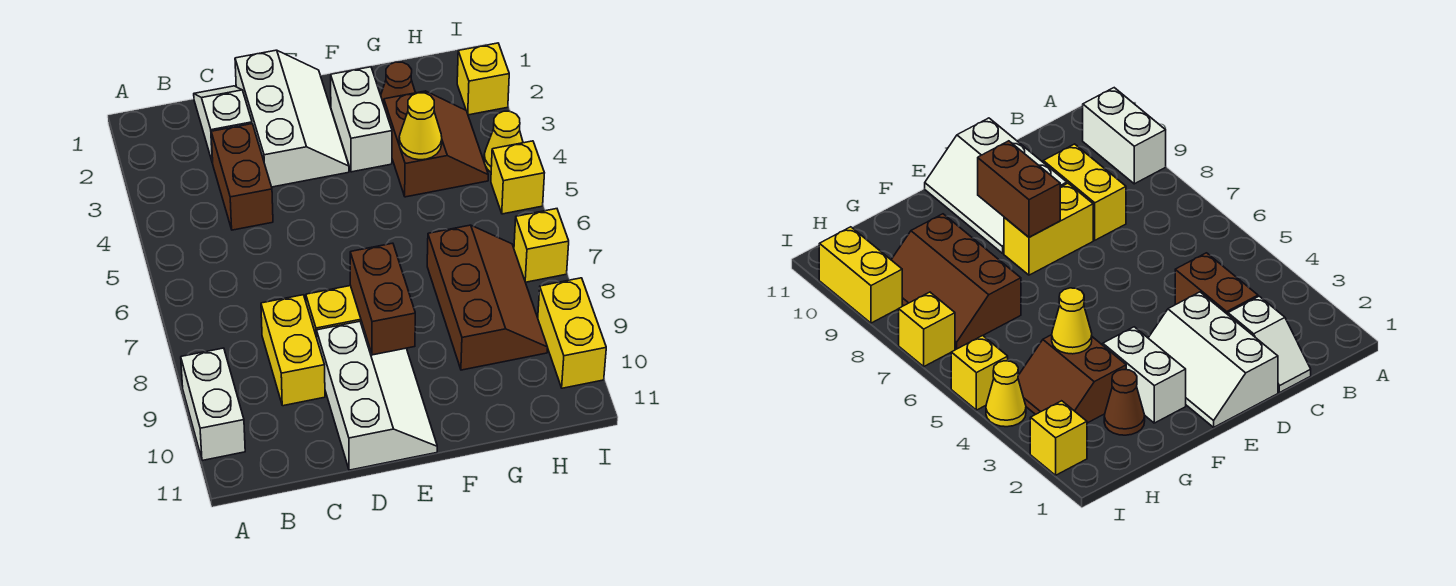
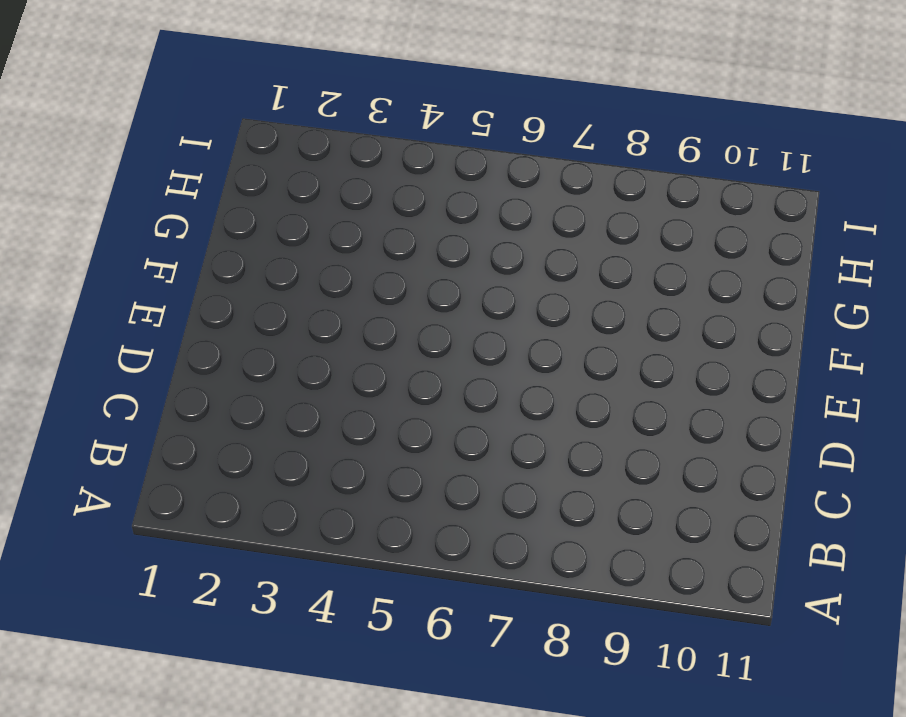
none -> white brick A9:A10 level 1
none -> white slope C1:C2 level 1 top 2
none -> brown brick C3:C4 level 1

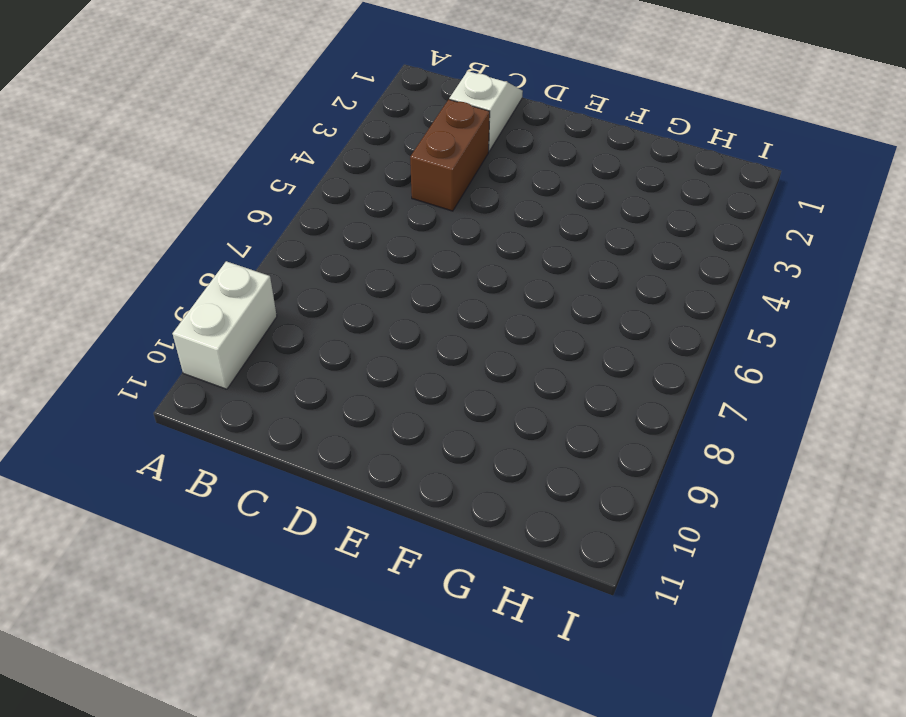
none -> yellow brick C8:C9 level 1
none -> white slope D1:E3 level 1 top D
none -> yellow brick D8:E8 level 1

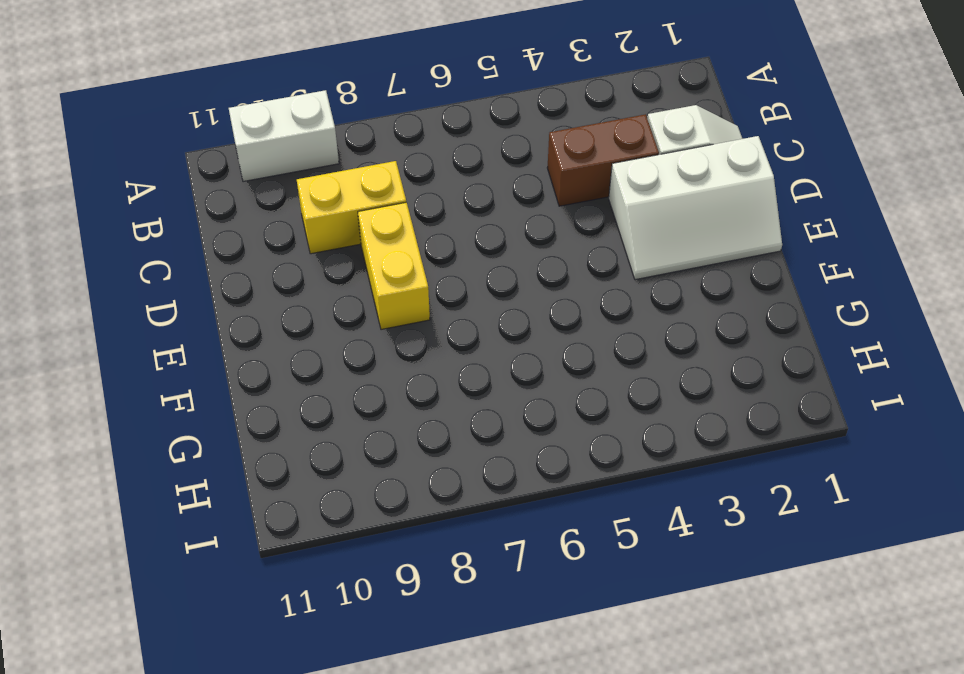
none -> white slope D9:E11 level 1 top D
none -> white brick F2:F3 level 1
none -> brown cone G2 level 1

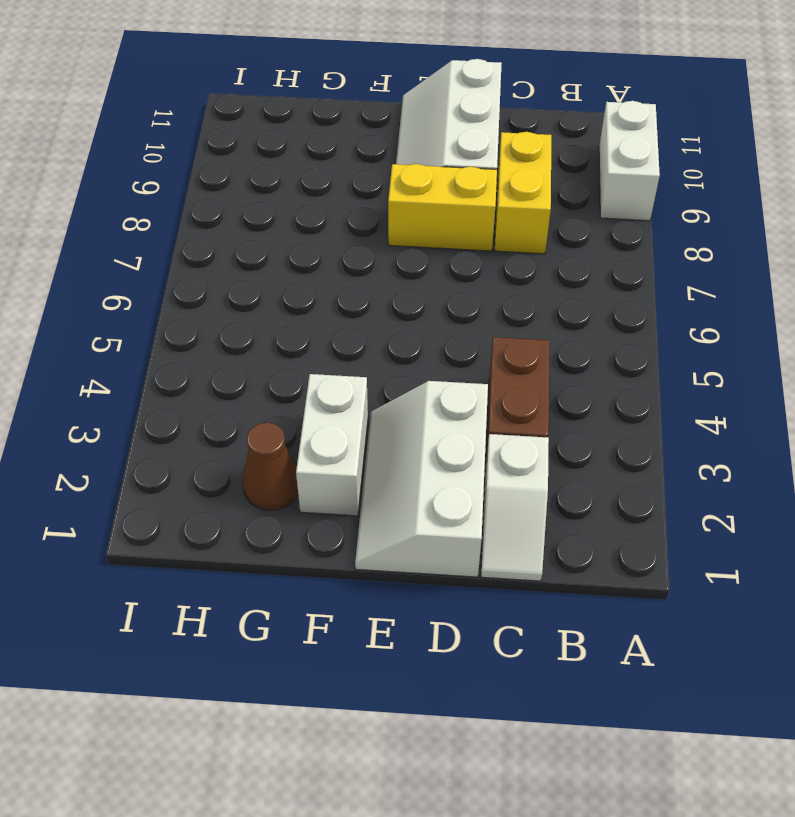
none -> brown slope G3:H4 level 1 top G
none -> brown slope G7:H9 level 1 top G
none -> yellow brick I2 level 1

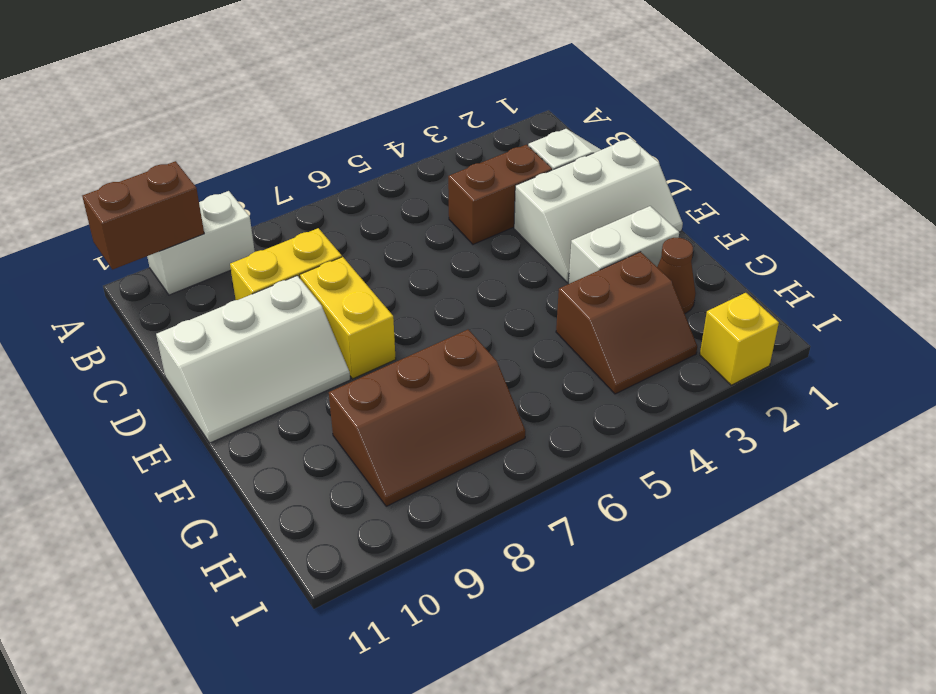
brown brick A10:A11 level 2 -> brown brick E8:E9 level 2
none -> yellow cone I4 level 1
none -> yellow brick I5 level 1
none -> yellow brick I7 level 1

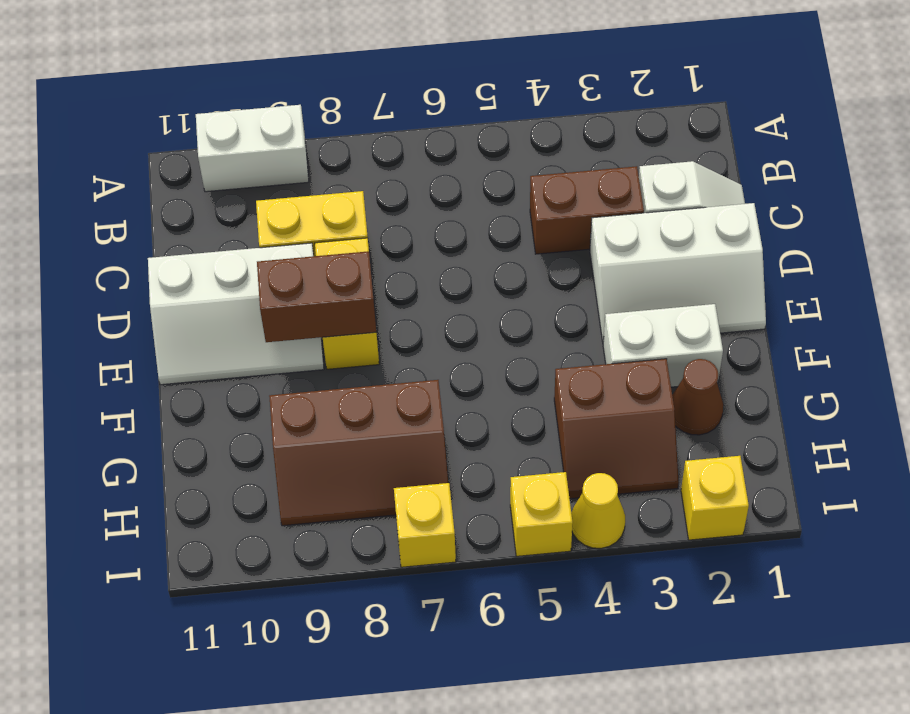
none -> yellow brick I9:I10 level 1
none -> yellow cone G4 level 2

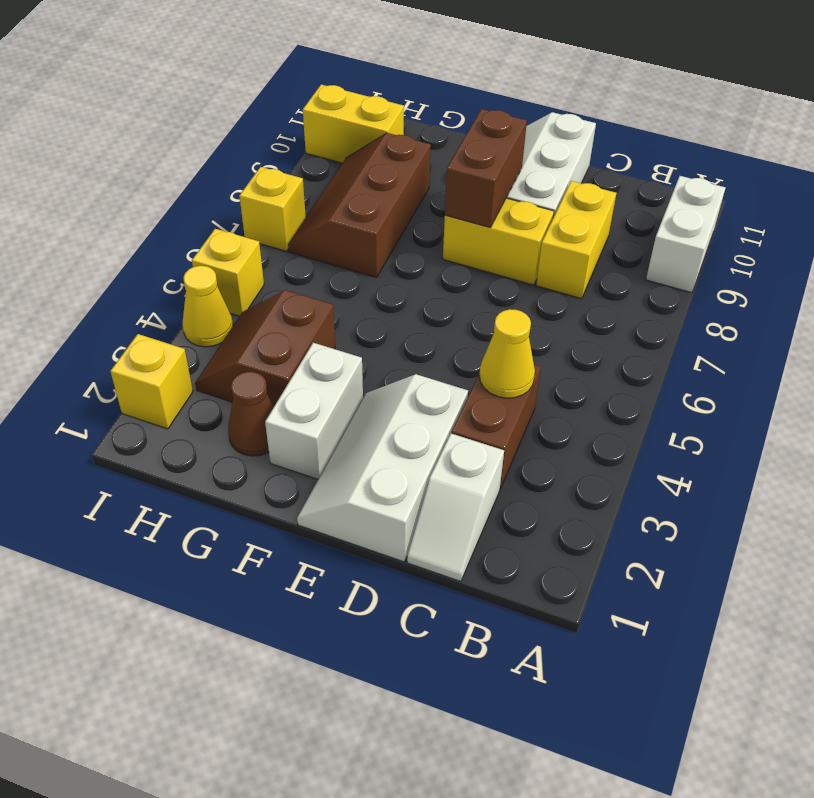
yellow cone C4 level 2 -> yellow cone G4 level 2
yellow brick H10:I10 level 1 -> yellow brick I9:I10 level 1

